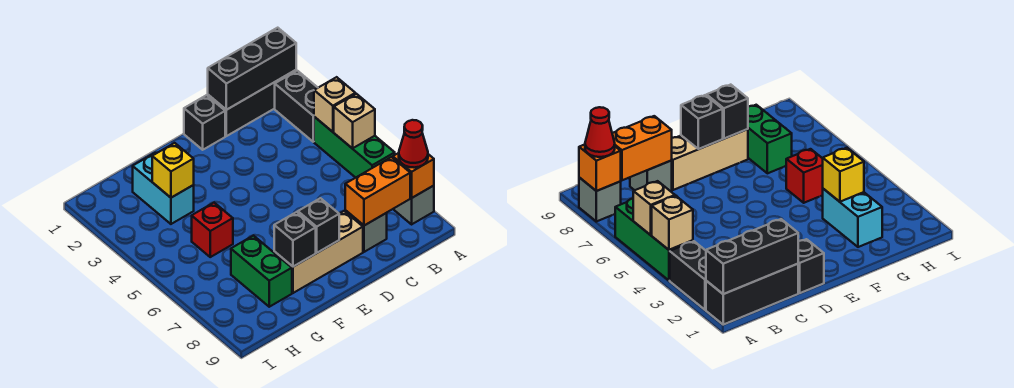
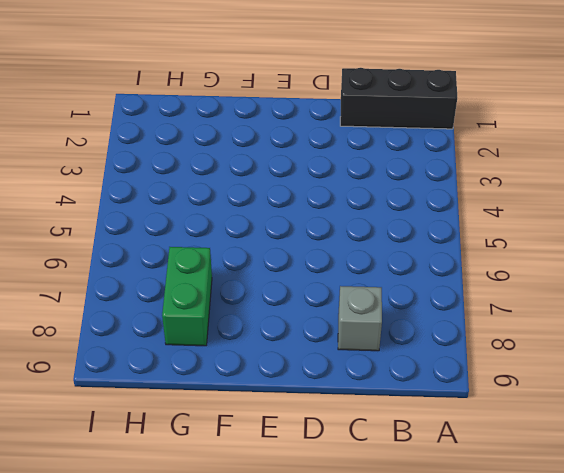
none -> black brick A2:A3 level 1
none -> green brick A4:A6 level 1
none -> grey brick A8 level 1

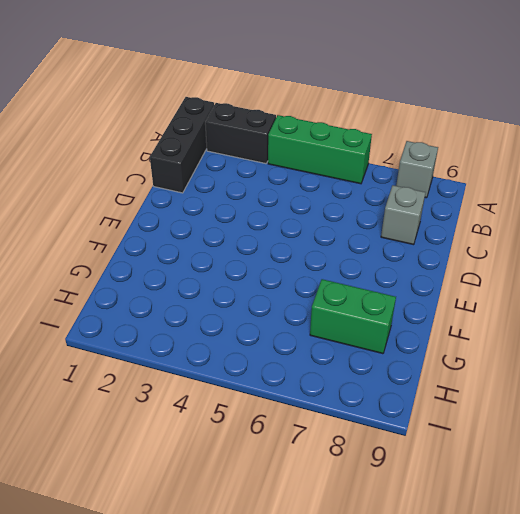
none -> black brick D1 level 1
none -> tan brick D8:F8 level 1
none -> cyan brick G2:G3 level 1

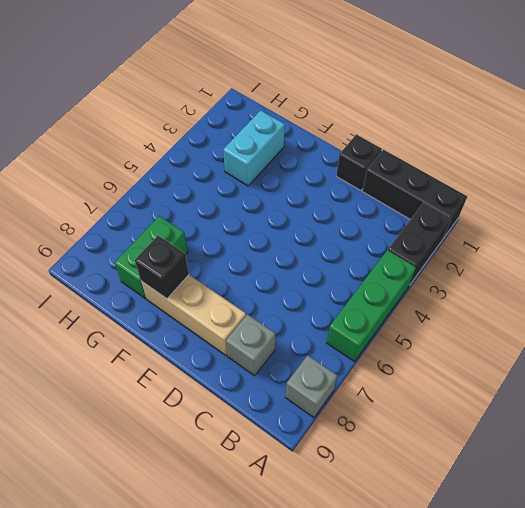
none -> red brick G5 level 1
none -> black brick A1:C1 level 2
none -> tan brick A4 level 2

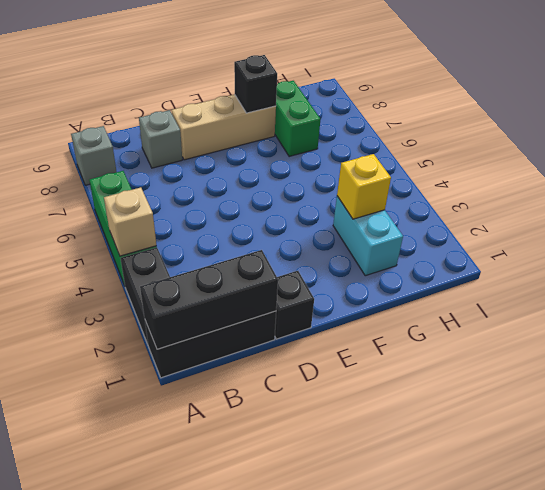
none -> red brick G5 level 1
none -> tan brick A5 level 2
none -> orange brick A8 level 2

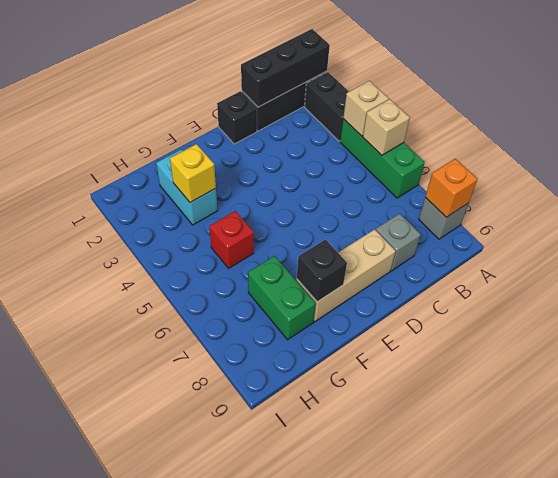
none -> orange brick B8:C8 level 2
none -> black brick E8 level 2
none -> red cone A8 level 3

